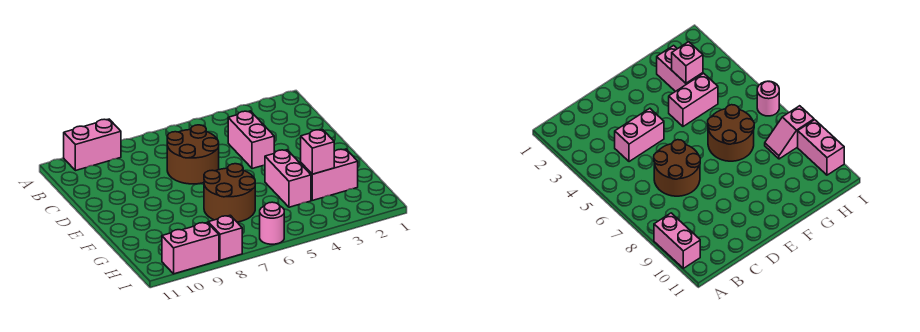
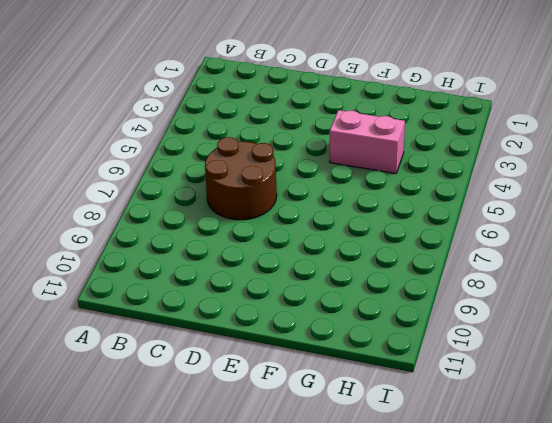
none -> pink brick A9:A10 level 1
none -> pink brick C4:D4 level 1

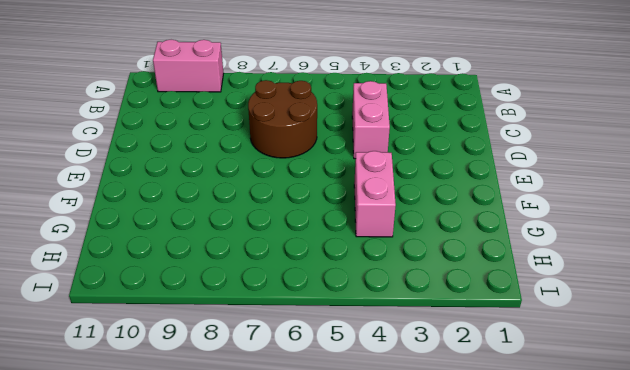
none -> brown round brick F6:G7 level 1
none -> pink brick G2:G3 level 1

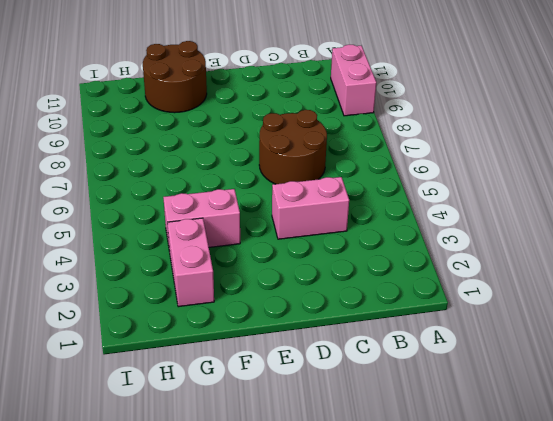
brown round brick F10:G11 level 1 -> brown round brick F6:G7 level 1
none -> pink slope H8:I8 level 1 top I
none -> pink round brick I6 level 1

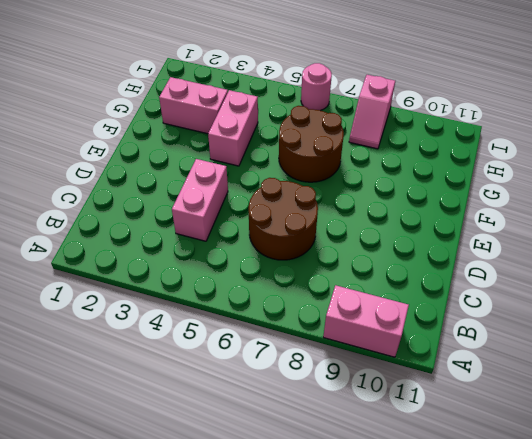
none -> pink brick I9:I10 level 1
none -> pink brick G3 level 2

